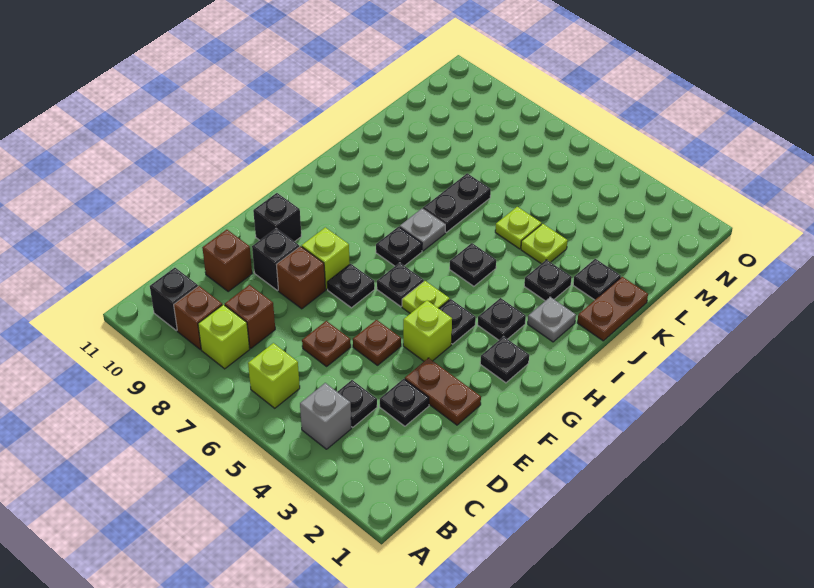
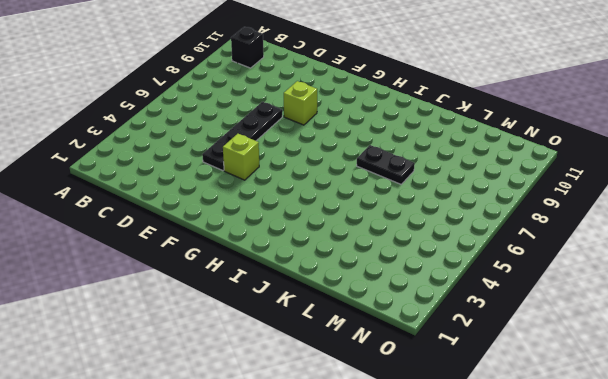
black plate E4:E7 level 1 -> brown plate E5 level 1
none -> grey brick B4 level 1
none -> lime brick B6 level 1
none -> lime brick B8 level 1
none -> brown brick B9 level 1

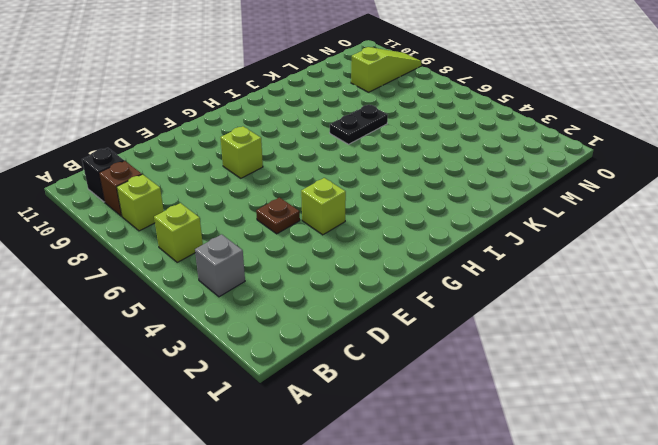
lime slope M9:O9 level 1 top M -> none
none -> black plate C4 level 1
none -> brown brick C8 level 1
none -> black plate D3 level 1
none -> brown plate D6 level 1

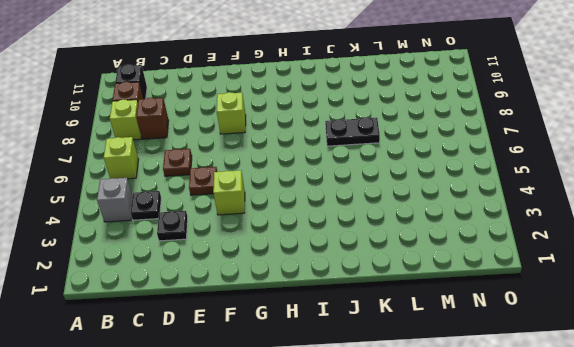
none -> brown brick D10 level 1
none -> brown plate E2:E3 level 1
none -> brown brick E8 level 1
none -> black brick E9 level 1

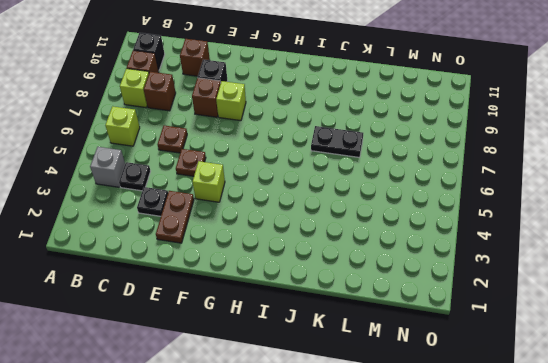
none -> black plate F7 level 1
none -> black brick F10 level 1
none -> black plate G2 level 1
none -> black plate G4 level 1

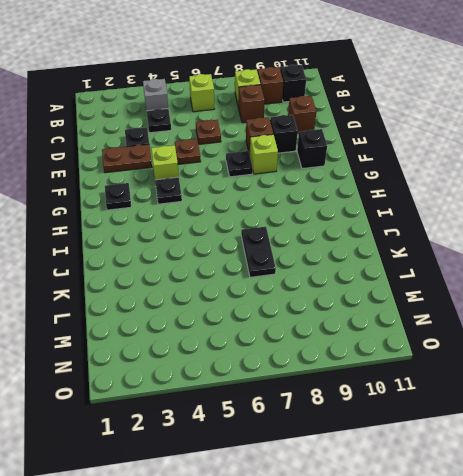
none -> lime plate G5 level 1
none -> black plate G6 level 1
none -> black plate H3 level 1
none -> black plate H7 level 1

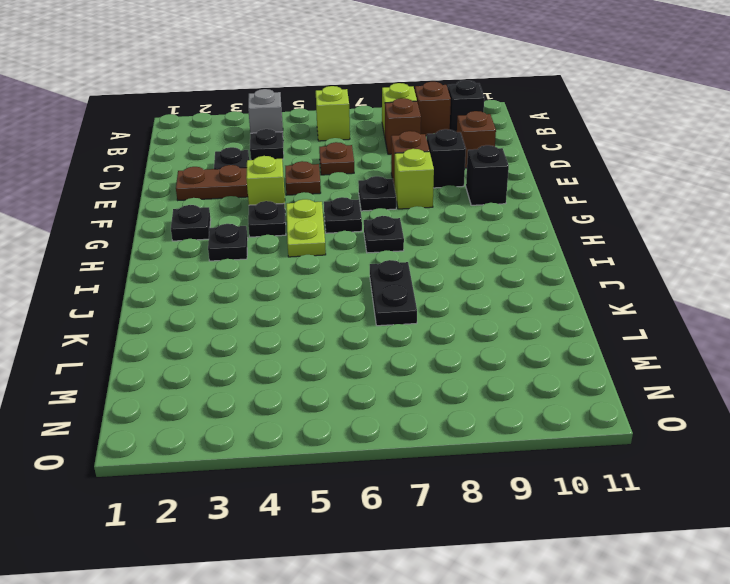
lime plate G5:H5 level 1 -> lime plate G5 level 1
none -> grey plate I2 level 1
none -> black plate I5 level 1
none -> grey plate I7 level 1
none -> brown plate J1:K1 level 1

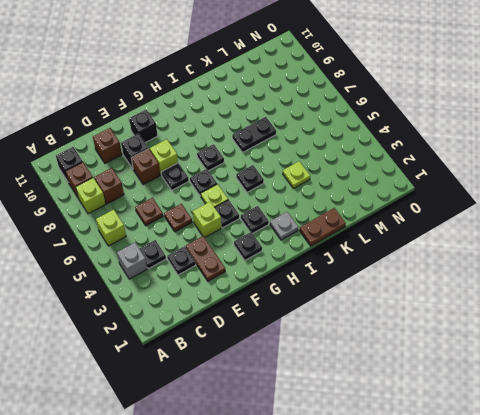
none -> grey plate I7 level 1
none -> black plate J3 level 1
none -> black plate K2 level 1
none -> lime plate K5 level 1

